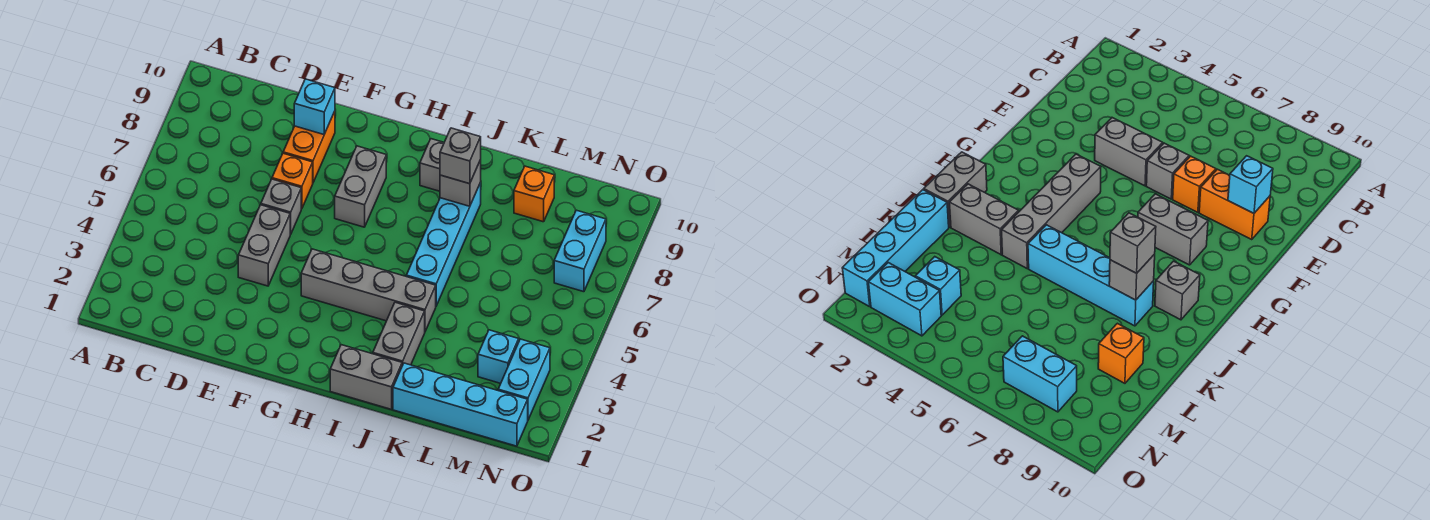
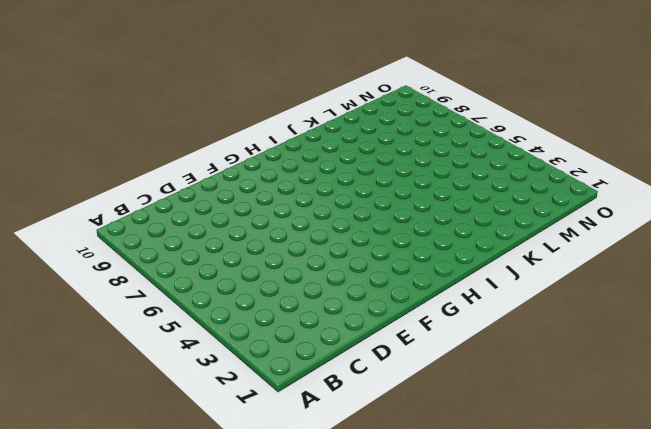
none -> grey brick E4:E5 level 1
none -> grey brick E6 level 1
none -> orange brick E7 level 1

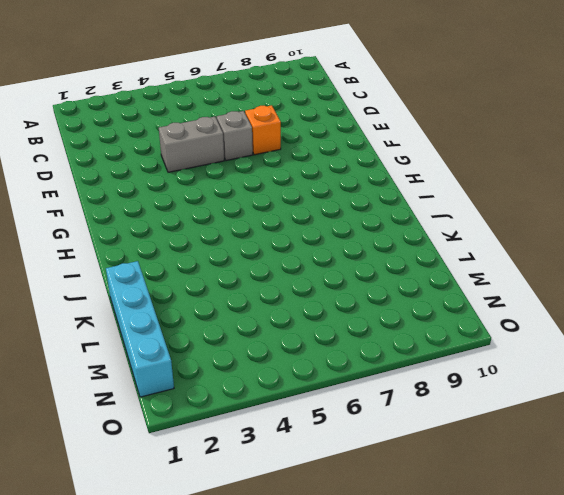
none -> orange brick E8:E9 level 1
none -> grey brick G4:J4 level 1
none -> grey brick G7:G8 level 1

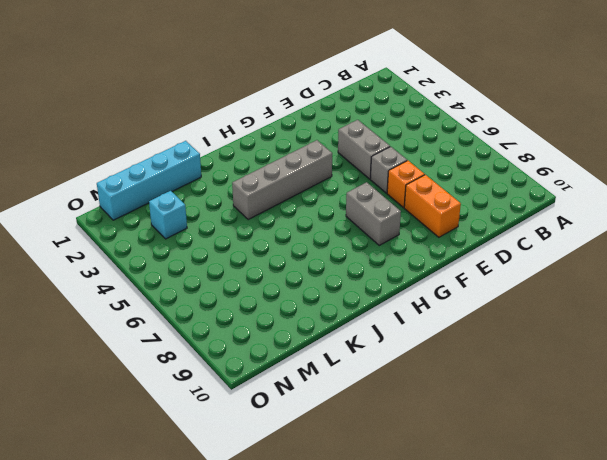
none -> grey brick I1:J1 level 1
none -> grey brick I9 level 1
none -> grey brick J2:J3 level 1

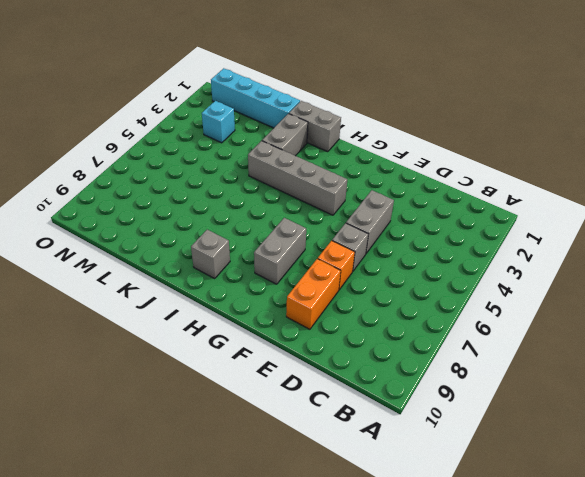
none -> cyan brick J5:J8 level 1
none -> orange brick L9 level 1
none -> cyan brick N2:N3 level 1

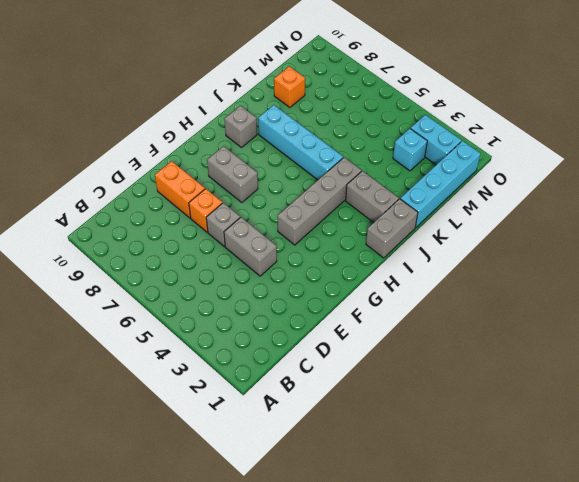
none -> cyan brick N7:N8 level 1
none -> cyan brick E9 level 2
none -> grey brick J8 level 2

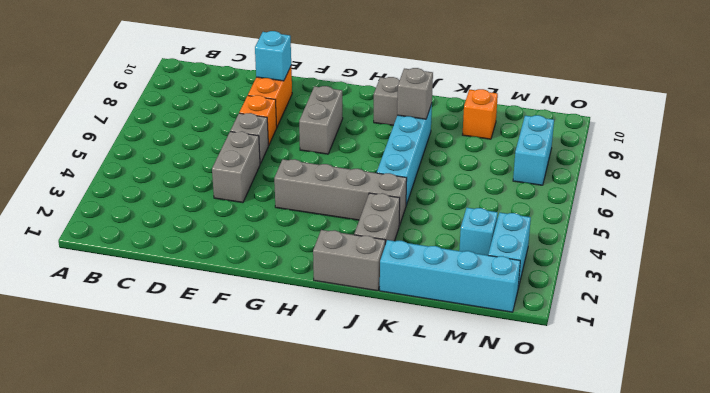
none -> grey brick J8 level 3

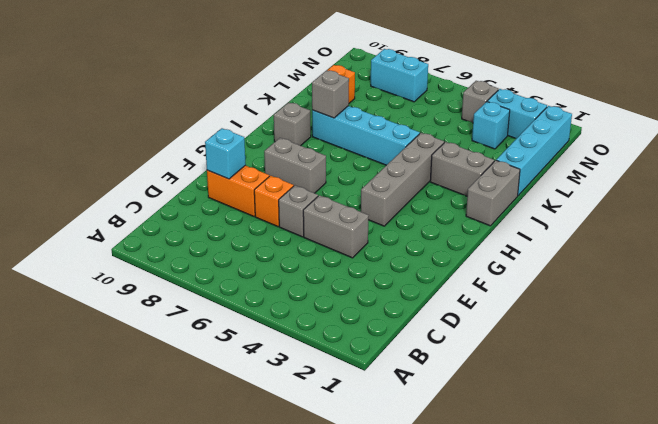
grey brick N4 level 1 -> grey brick J8 level 3

